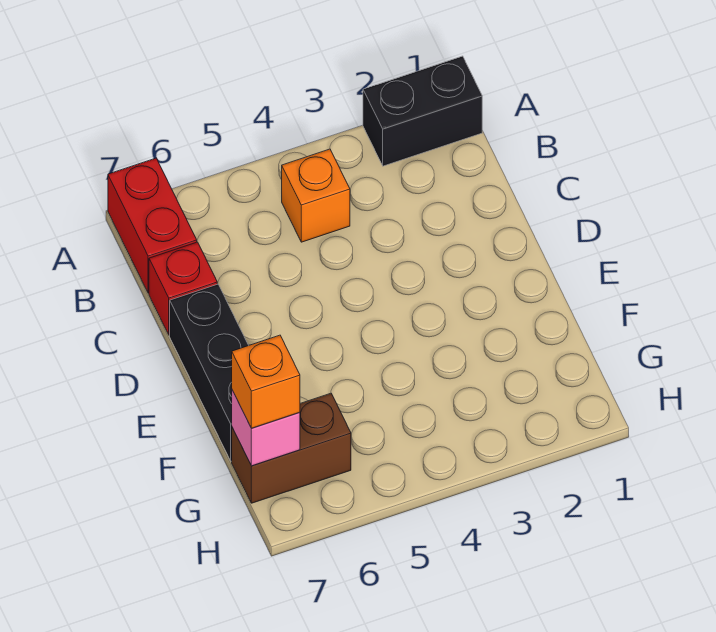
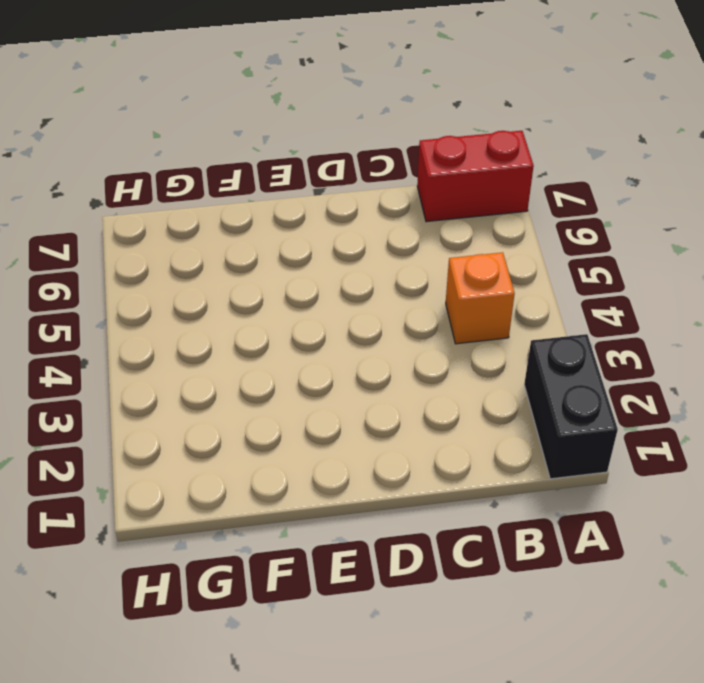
none -> red brick C7 level 1
none -> black brick D7:F7 level 1

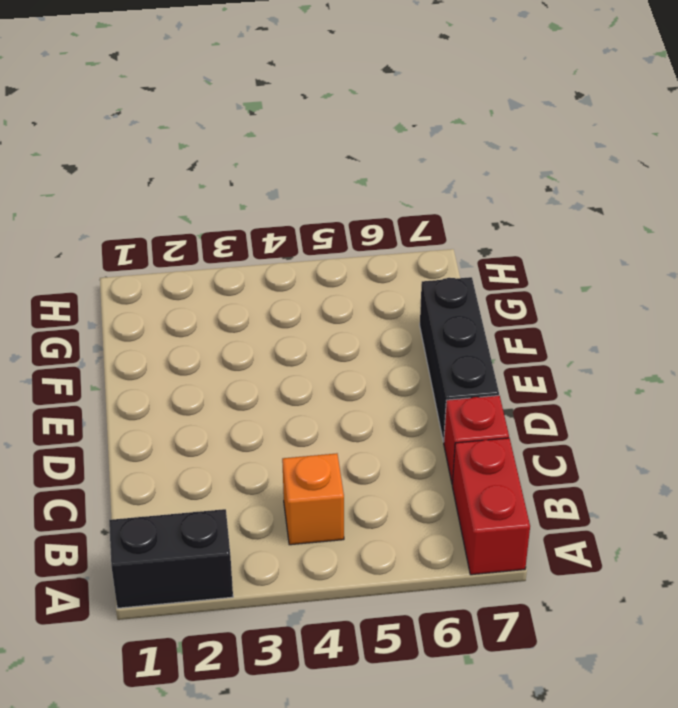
none -> brown brick G6:G7 level 1
none -> pink brick G7 level 2

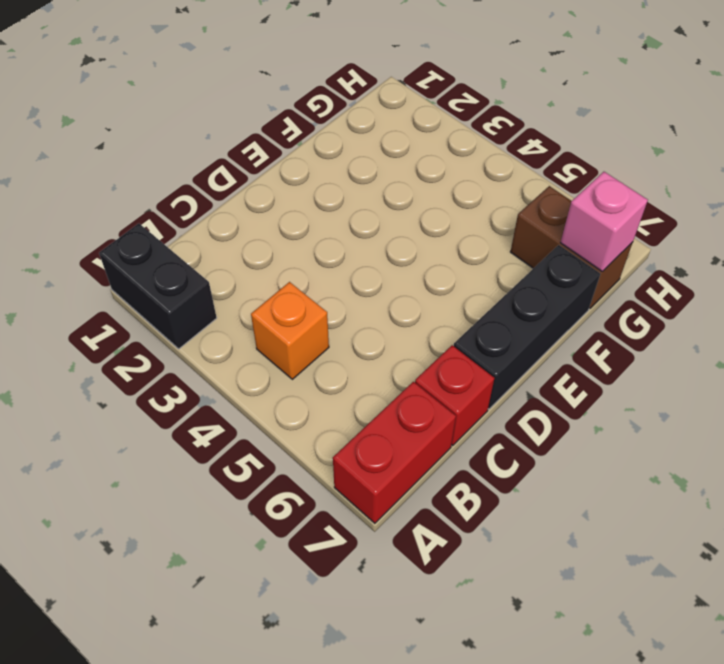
none -> orange brick G7 level 3

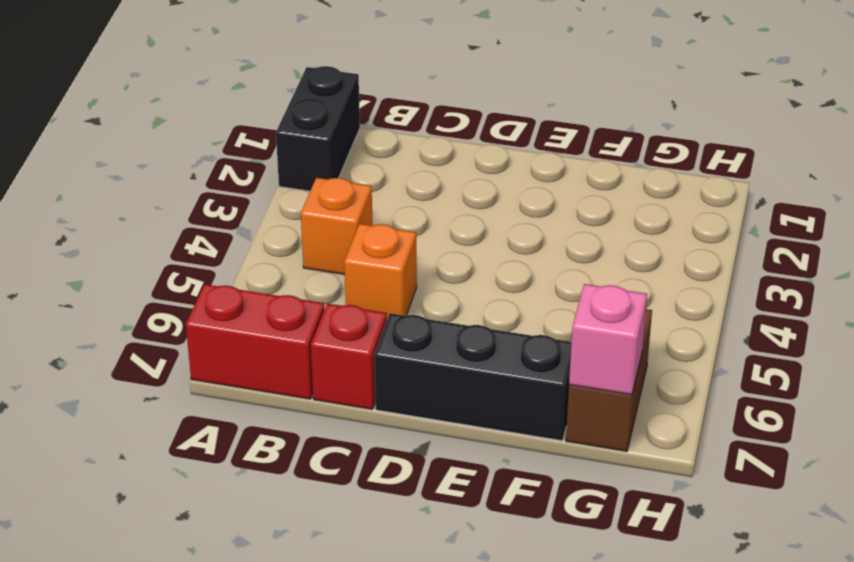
orange brick C5 level 1 -> orange brick G7 level 3

